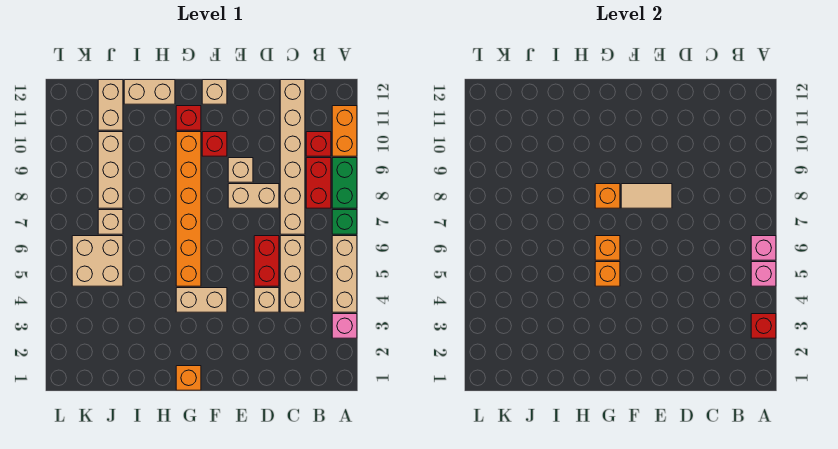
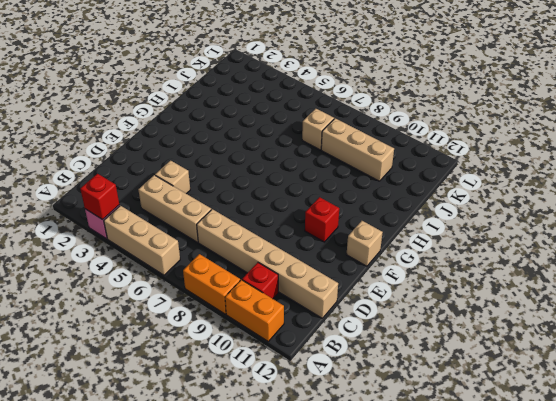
orange brick A8:A9 level 1 -> green brick A8:A9 level 1
none -> green brick A7 level 1
none -> red brick B8:B9 level 1
none -> red brick D5:D6 level 1
none -> tan brick D8:E8 level 1

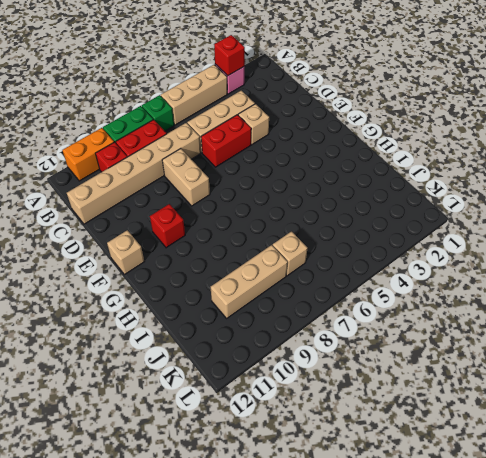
none -> tan brick E9 level 1
none -> tan brick F4:G4 level 1
none -> orange brick G1 level 1
none -> orange brick G5:G10 level 1

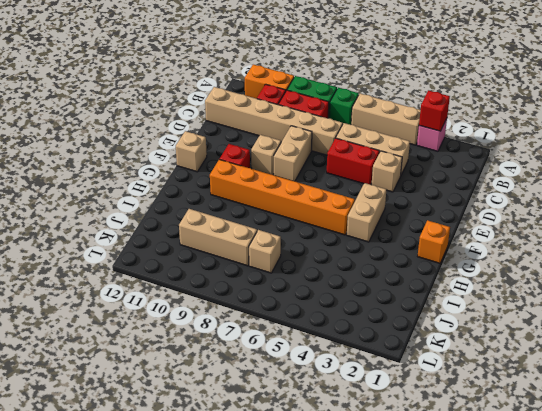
none -> red brick G11 level 1
none -> tan brick H12:I12 level 1
none -> tan brick J5:K6 level 1
none -> tan brick J11:J12 level 1

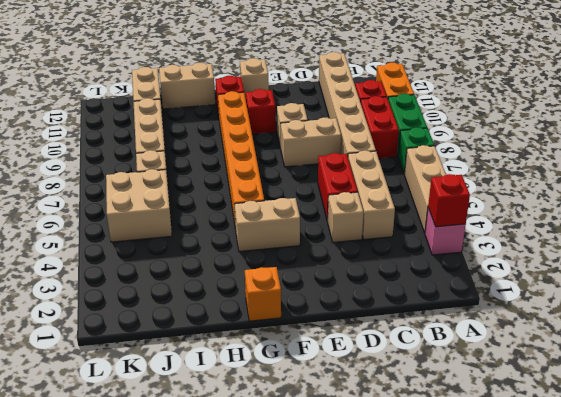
none -> pink brick A5 level 2
none -> pink brick A6 level 2
none -> tan tile E8:F8 level 2
none -> orange brick G5 level 2

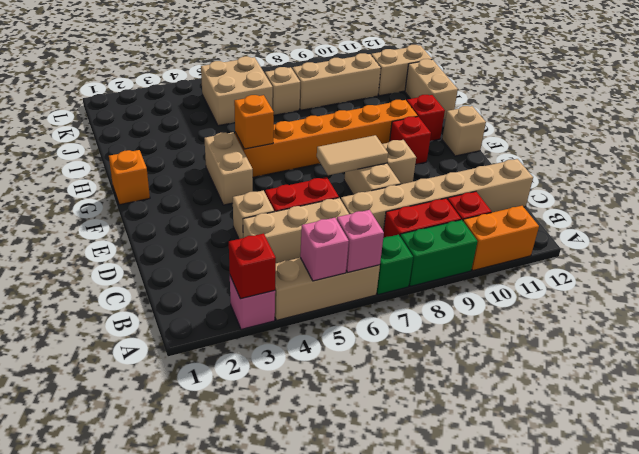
tan tile E7:E8 level 2 -> tan tile E8:F8 level 2
none -> orange brick G6 level 2
none -> orange brick G8 level 2

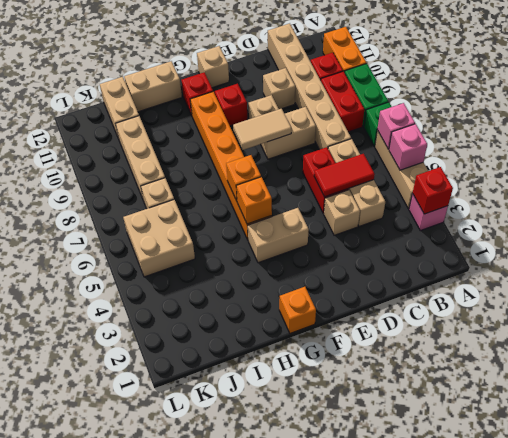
red tile C5:D5 level 2 -> none
tan brick D10 level 1 -> none
none -> orange brick G8 level 2

